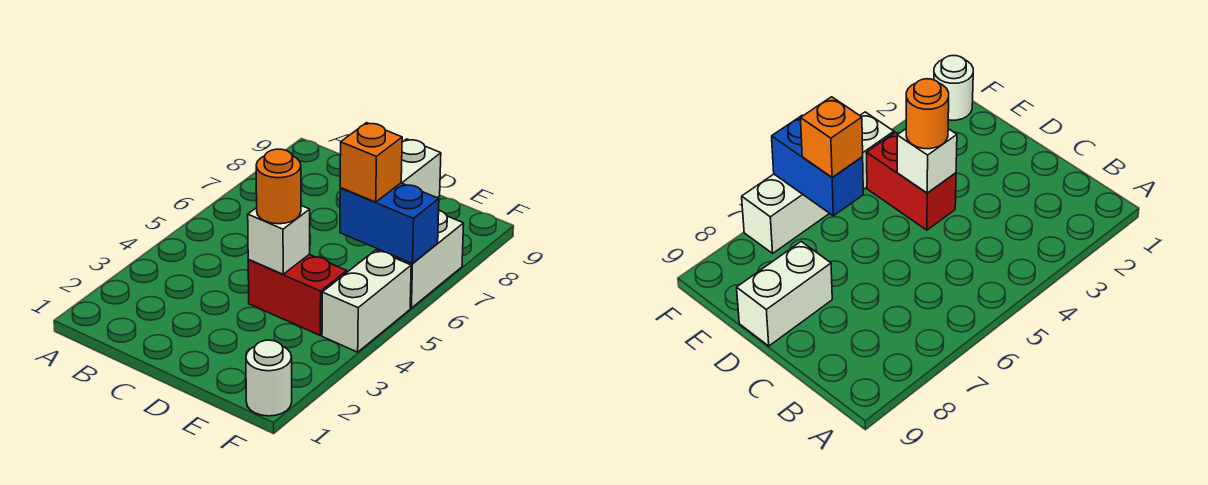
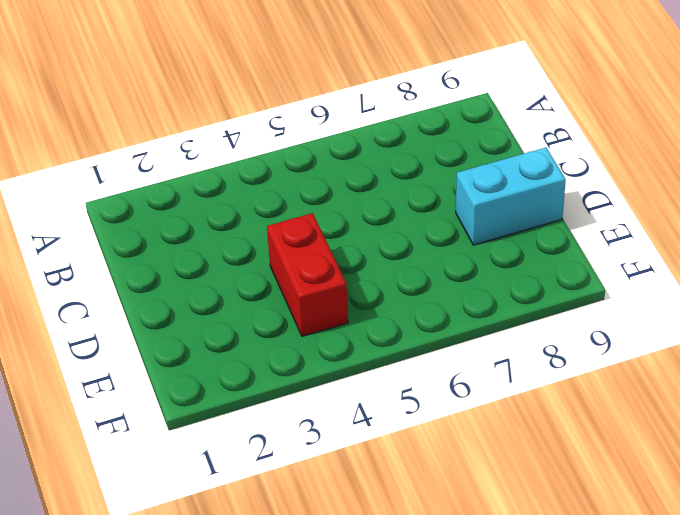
cyan brick D8:D9 level 1 -> white brick D8:D9 level 1
none -> white round brick F1 level 1
none -> white brick F4:F5 level 1

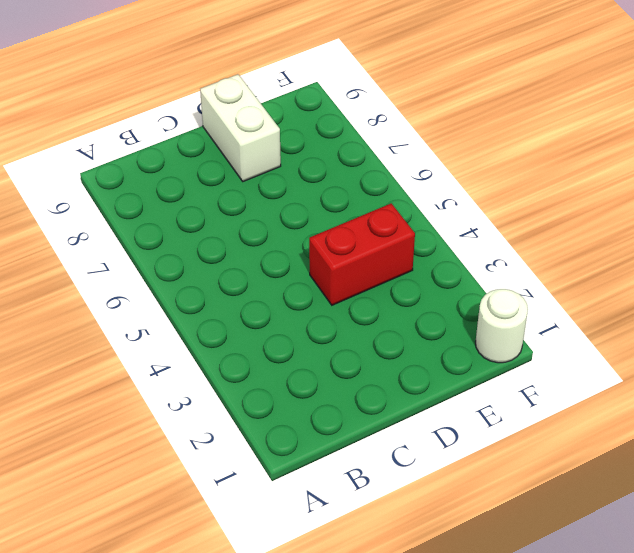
none -> white brick F4:F5 level 1
none -> white brick F6:F7 level 1

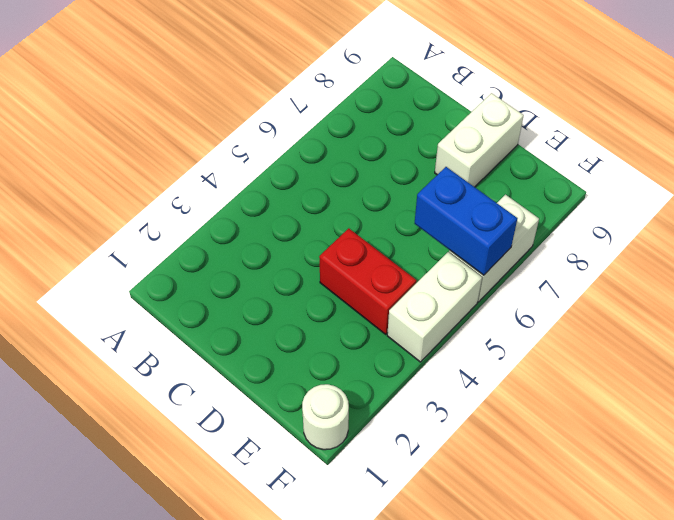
none -> white brick D4 level 2
none -> orange round brick D4 level 3

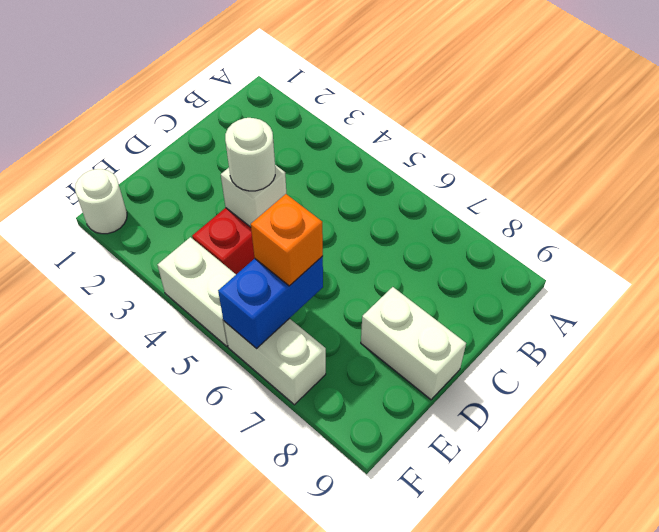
white round brick D4 level 3 -> orange round brick D4 level 3

